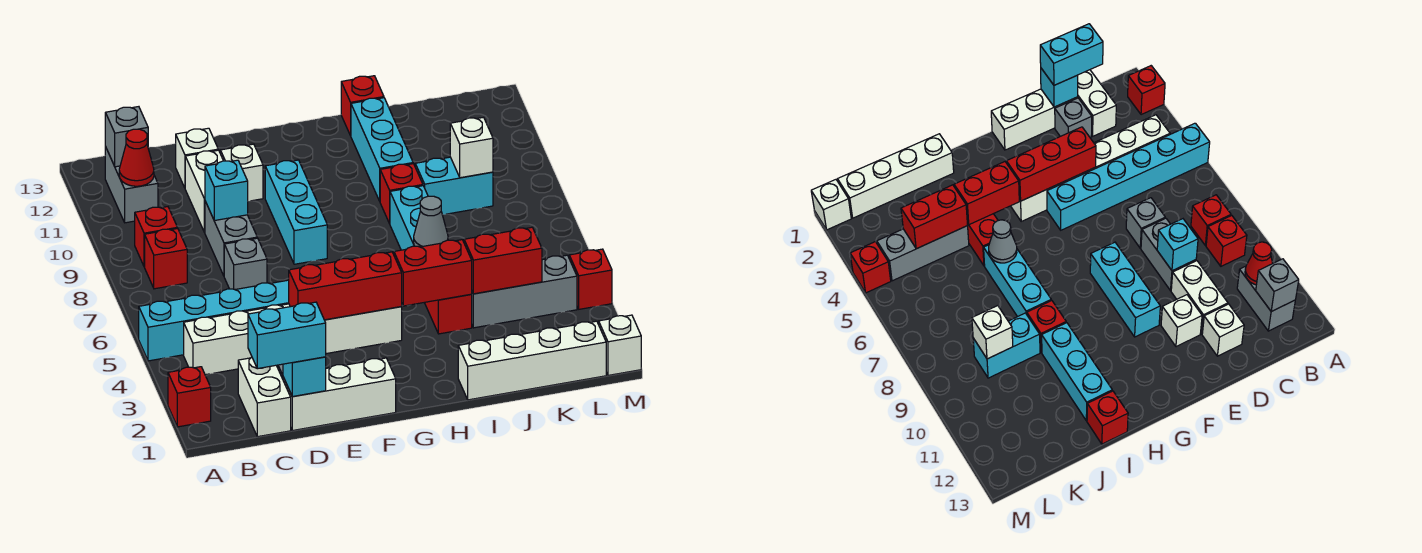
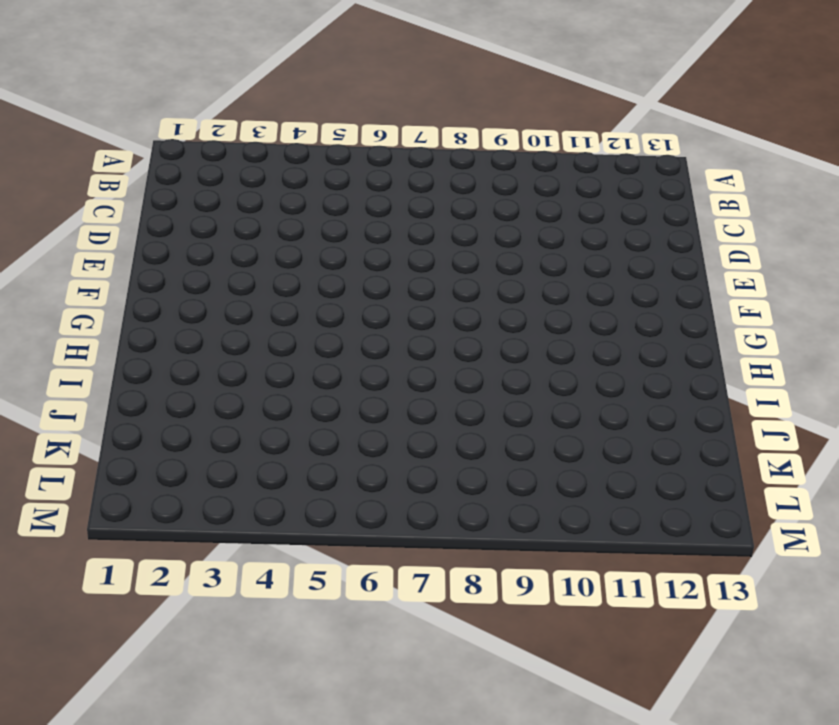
none -> red brick A2 level 1
none -> cyan brick A5:F5 level 1
none -> white brick B4:G4 level 1
none -> red brick B8 level 1

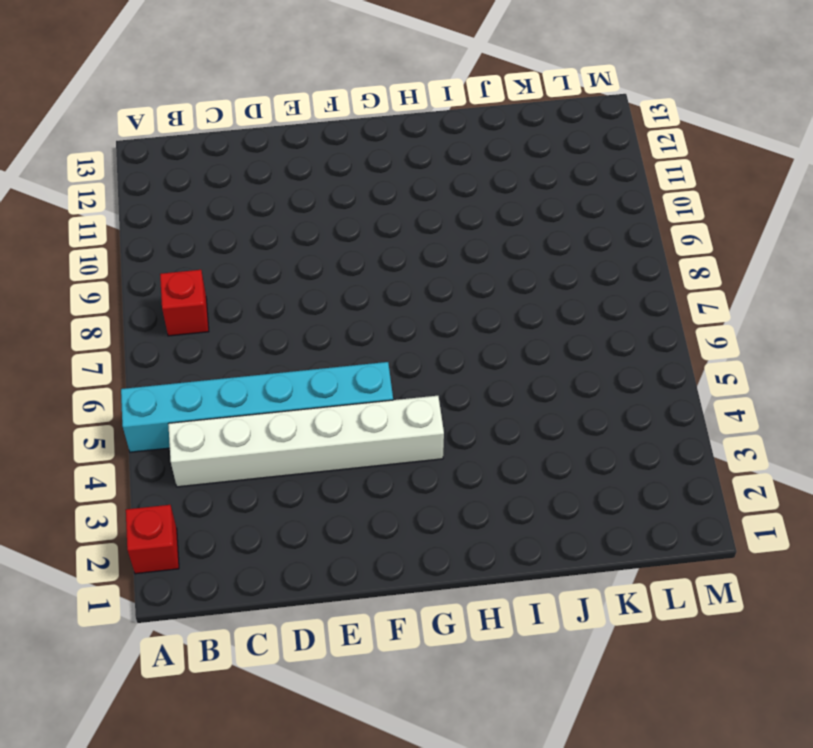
none -> red brick B9 level 1
none -> grey brick B11:B12 level 1
none -> white brick C1:C2 level 1
none -> white brick D1:F1 level 1

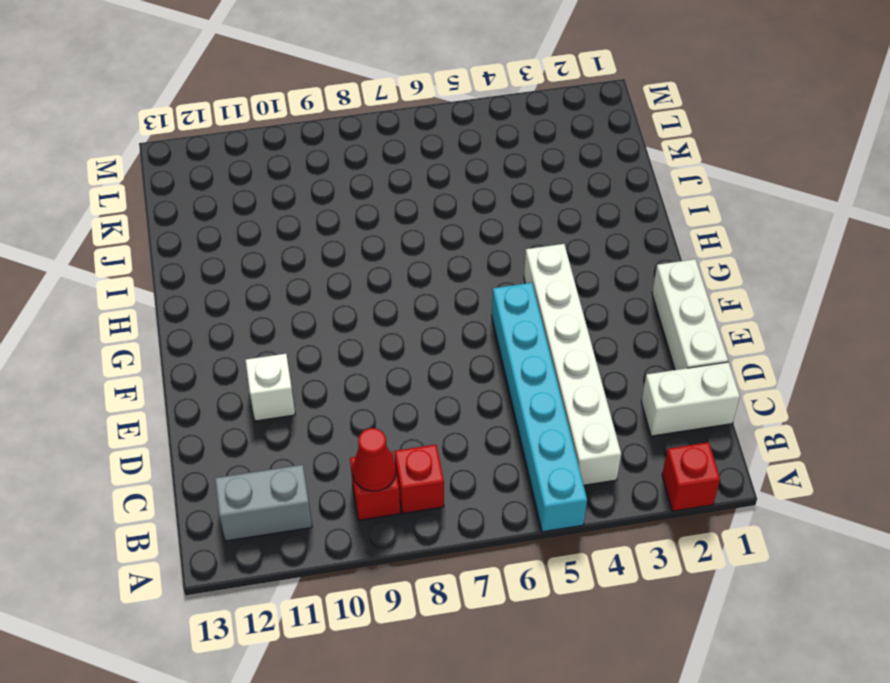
red cone B9 level 2 -> red cone B11 level 2
none -> grey brick D2 level 1
none -> grey brick D7 level 1
none -> grey brick D8:D9 level 1
none -> white brick D10:D11 level 1

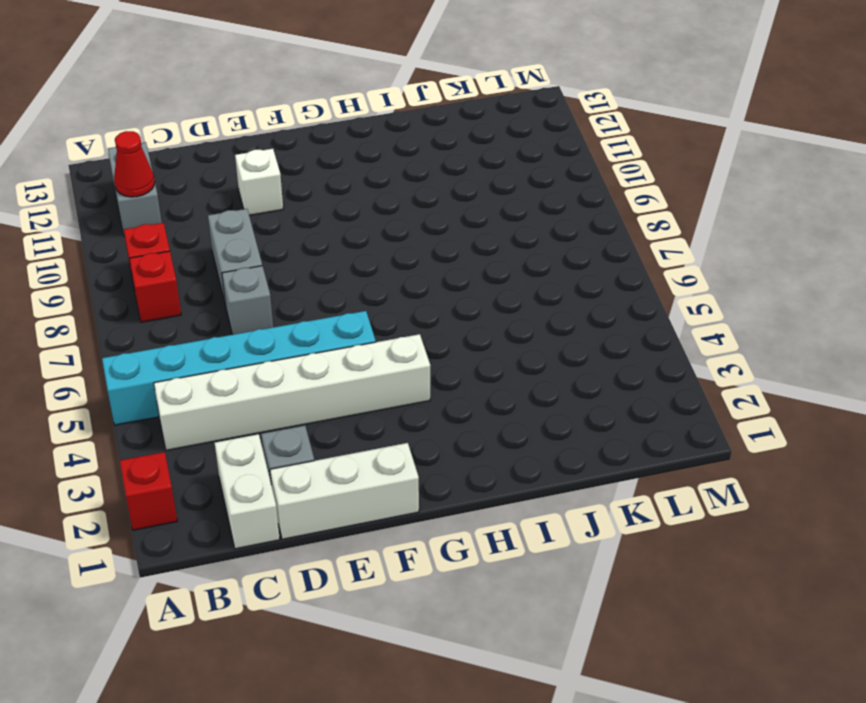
none -> white brick D10:D11 level 1
none -> white brick D12 level 1
none -> cyan brick F8:F10 level 1
none -> white brick I1:L1 level 1

